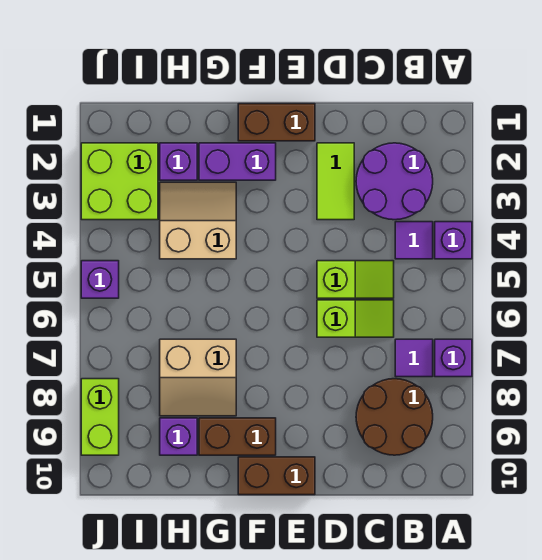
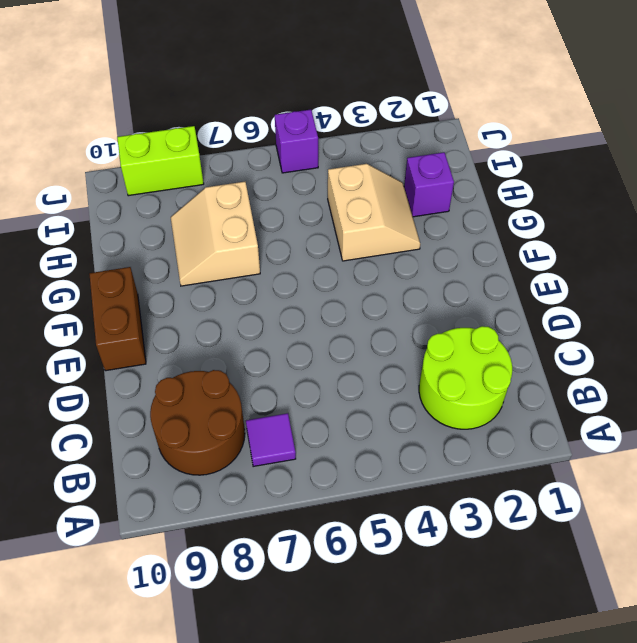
lime round brick B2:C3 level 1 -> purple round brick B2:C3 level 1
none -> purple brick A4 level 1
none -> purple brick A7 level 1
none -> purple tile B4 level 1

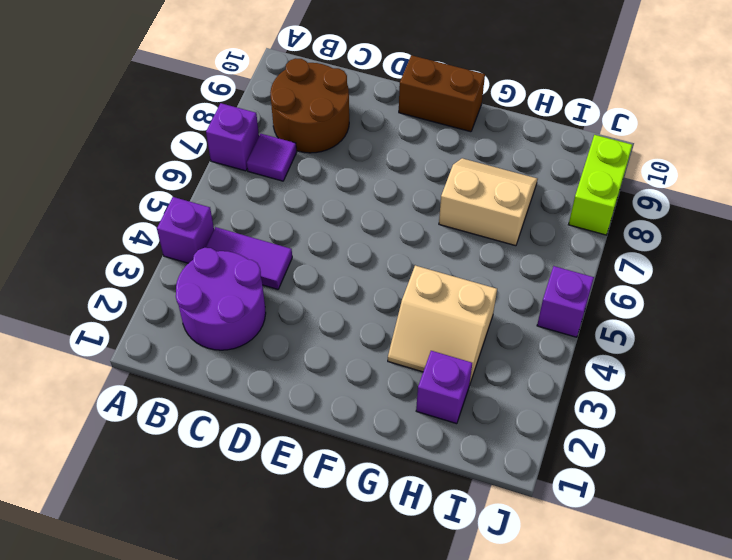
purple tile B4:C4 level 1 -> purple tile B4 level 1
none -> lime slope C5:D5 level 1 top D
none -> lime slope C6:D6 level 1 top D
none -> lime tile D2:D3 level 1

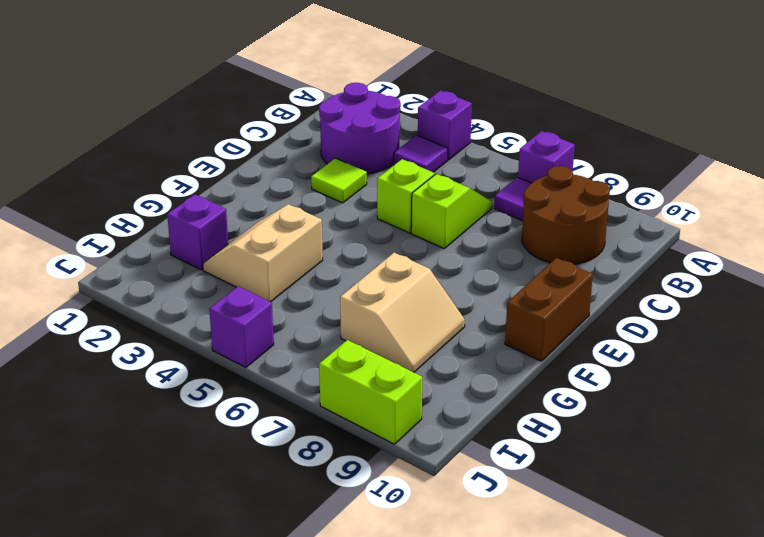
lime tile D3 level 1 -> lime tile D2:D3 level 1
none -> brown brick E1:F1 level 1
none -> purple brick F2:G2 level 1
none -> brown brick F9:G9 level 1

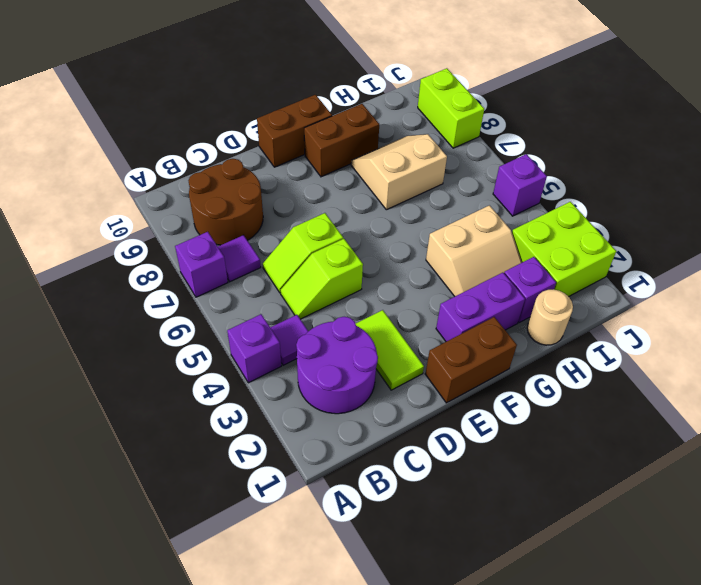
tan round brick H1 level 1 -> none
none -> purple brick H9 level 1

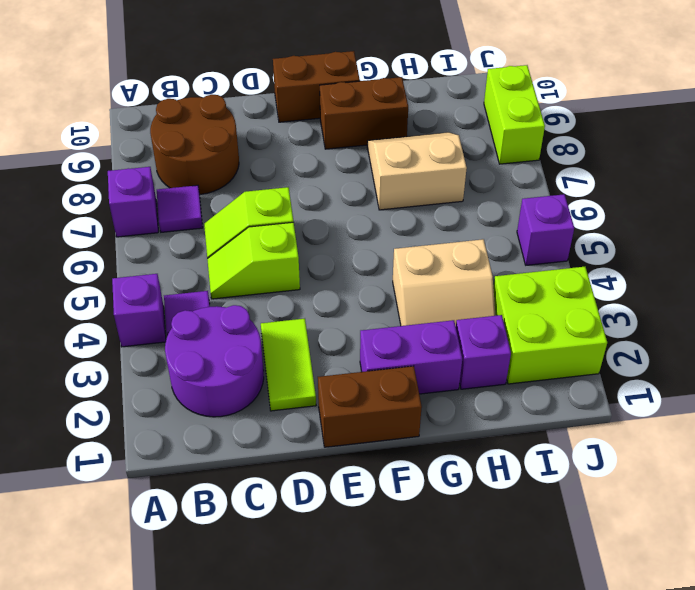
none -> purple brick H9 level 1

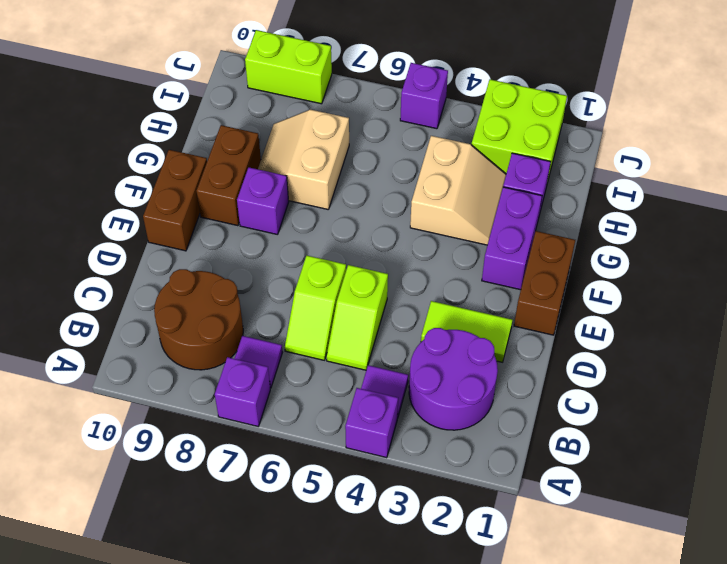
purple brick F8 level 1 -> purple brick H9 level 1

